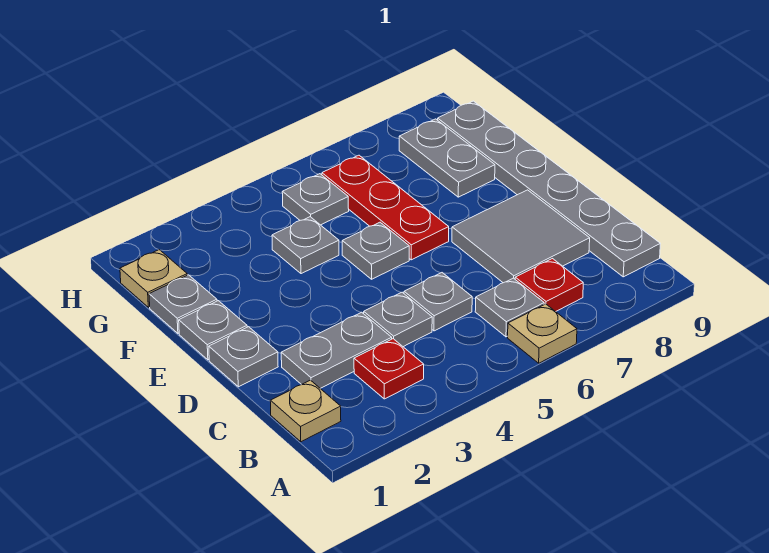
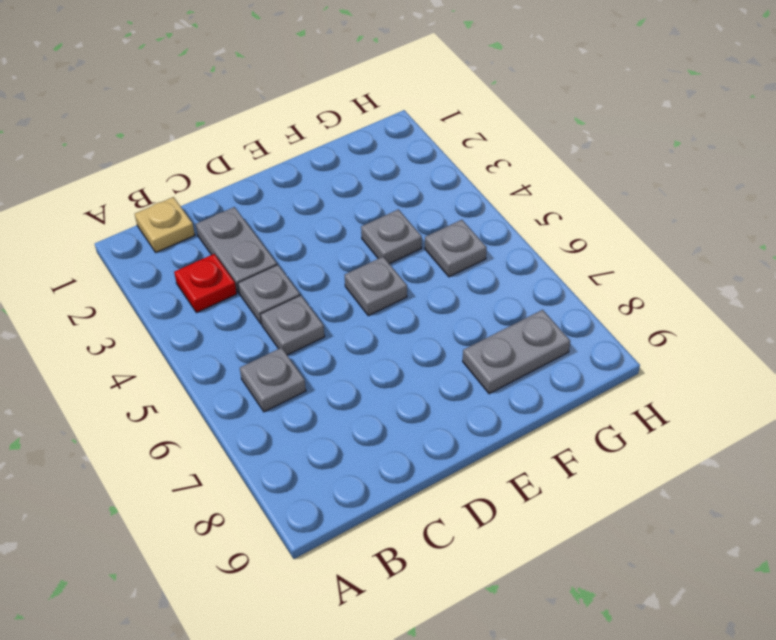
none -> tan plate A6 level 1
none -> red plate B7 level 1
none -> grey plate B9:G9 level 1

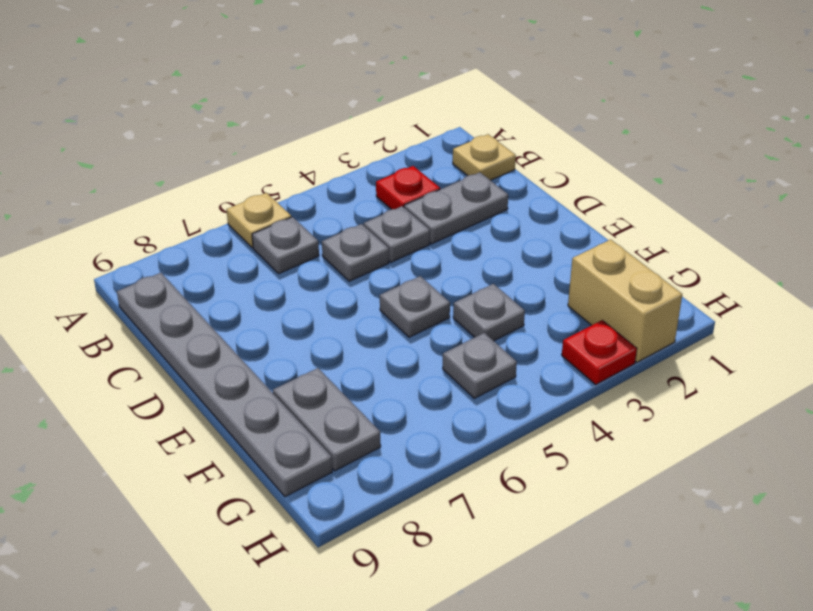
tan brick G2:H2 level 1 -> none
red plate H3 level 1 -> red plate B7 level 1
none -> grey tile C7:D8 level 1
none -> grey plate D1 level 1
none -> grey plate E1 level 1

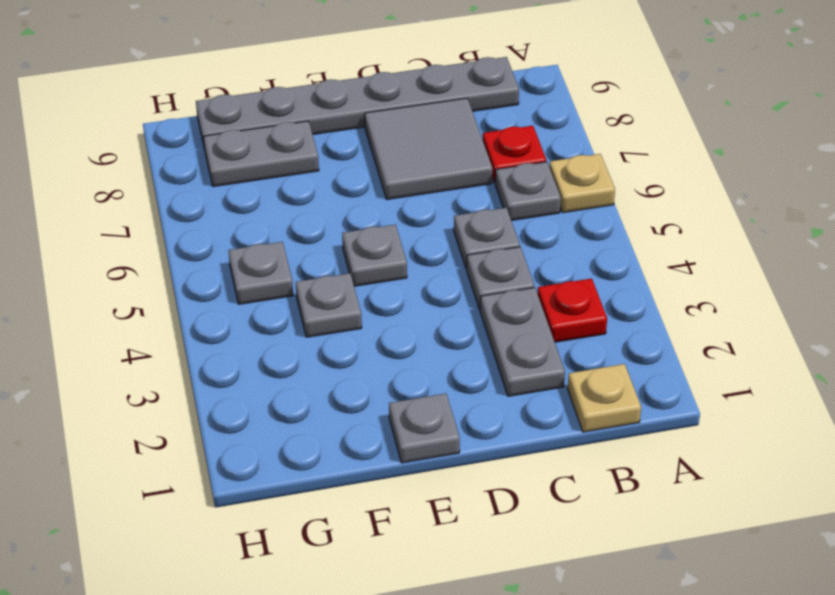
none -> grey plate D1 level 1
none -> red plate E6:G6 level 1
none -> grey plate F1 level 1

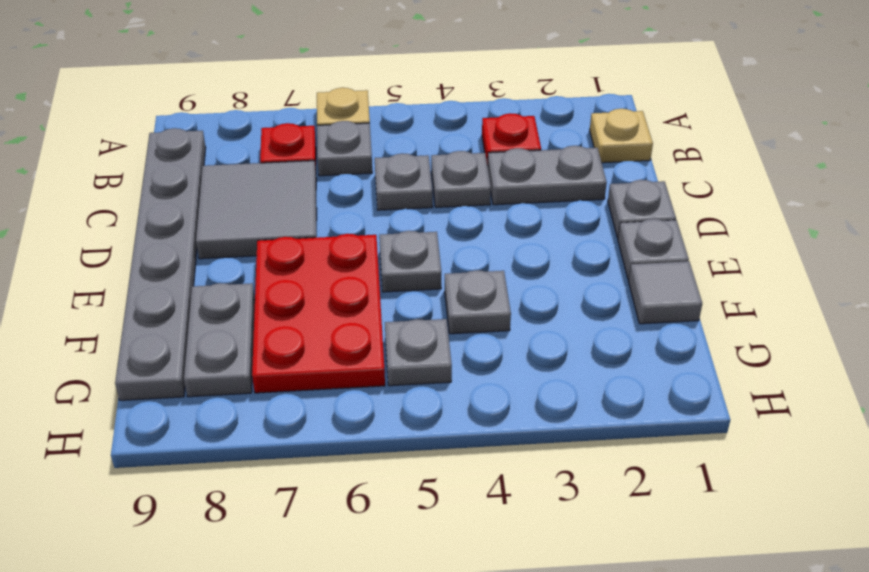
red plate E6:G7 level 1 -> red plate E6:G6 level 1
grey tile F1 level 1 -> grey plate F1 level 1
none -> tan plate G1 level 1

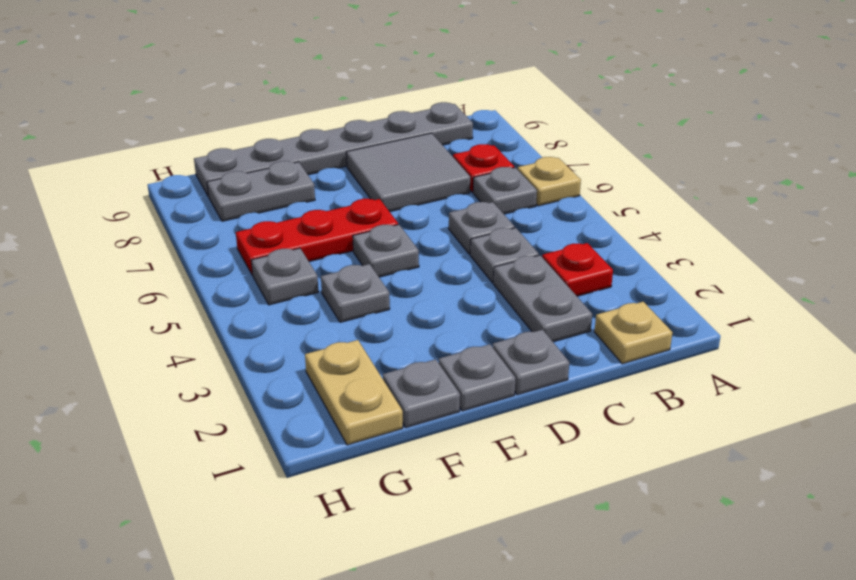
tan plate G1:G2 level 1 -> tan plate G1 level 1

